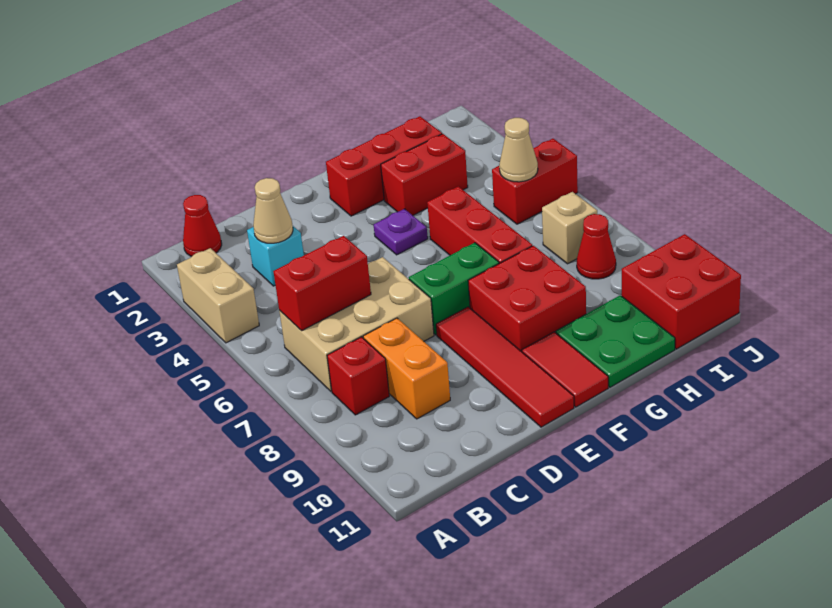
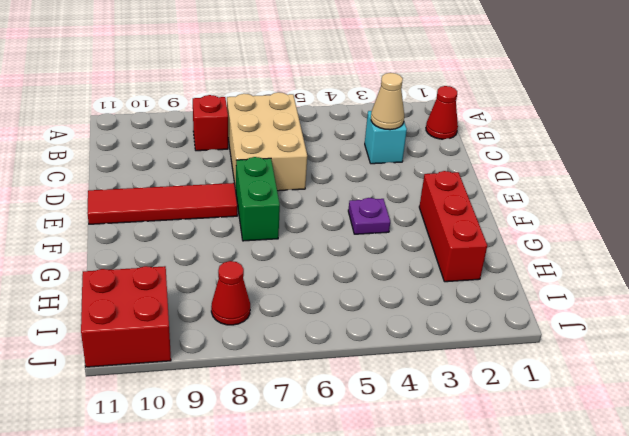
none -> tan brick A3:A4 level 1
none -> orange brick C8:C9 level 1
none -> red brick F8:G9 level 1

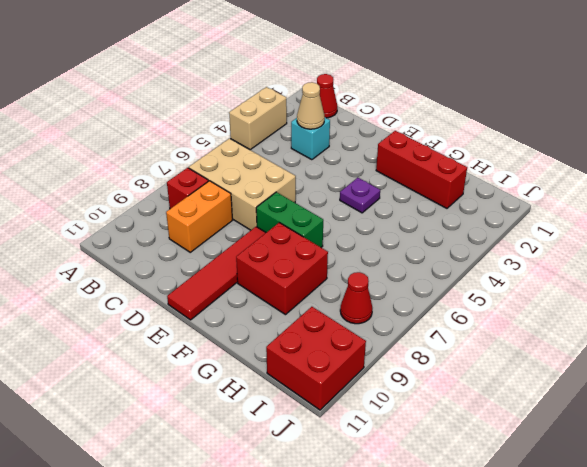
none -> red tile F10:F11 level 1
none -> red brick G3:H3 level 1
none -> red brick G5:G7 level 1

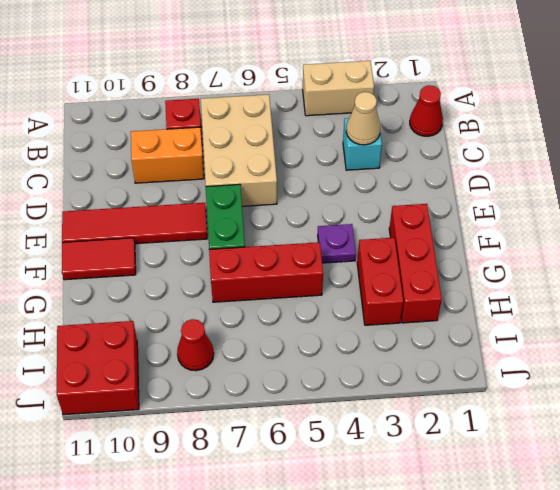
none -> red brick F8:G9 level 1
none -> green plate G10:H11 level 1
none -> red brick I5:J5 level 1

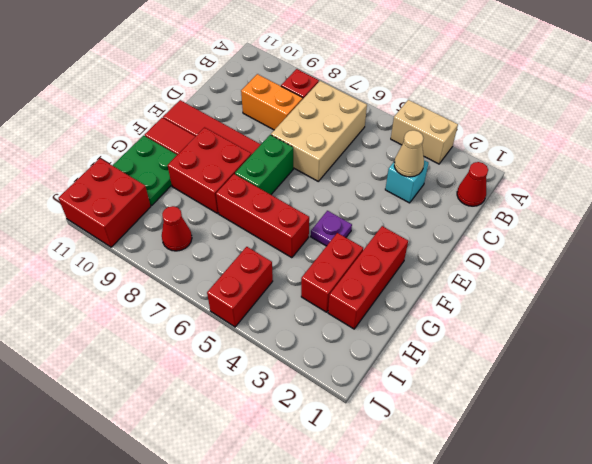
none -> tan brick I7 level 1
none -> red brick B6:C6 level 2
none -> tan cone I5 level 2

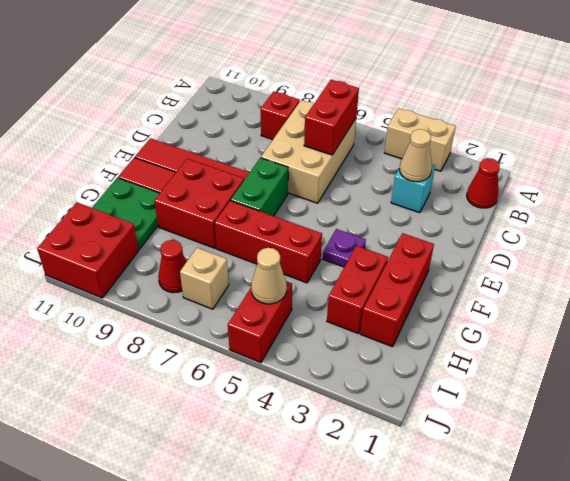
none -> orange brick C8:C9 level 1

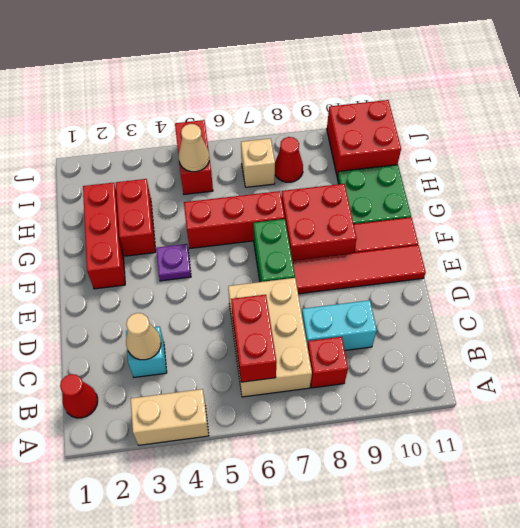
cyan brick C8:C9 level 1 -> orange brick C8:C9 level 1

